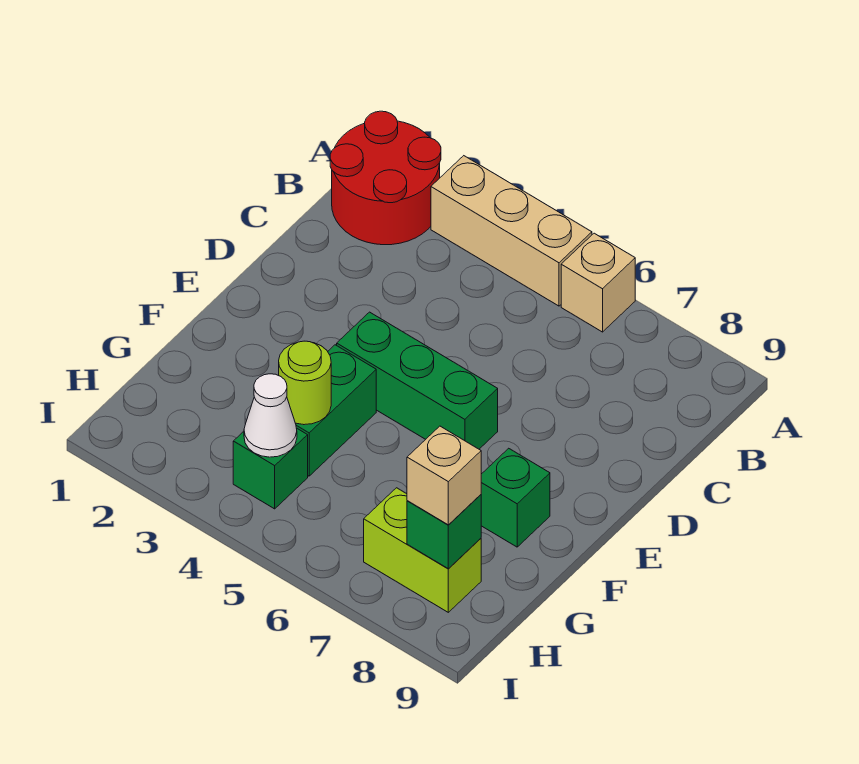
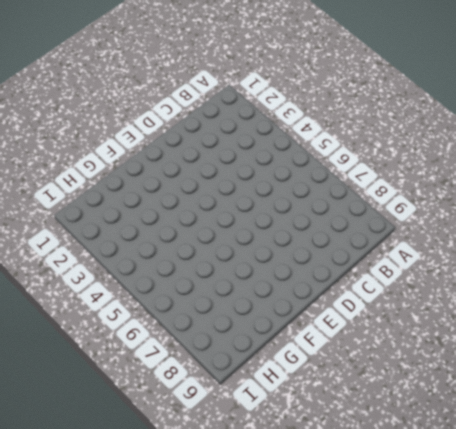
none -> red round brick A1:B2 level 1
none -> tan brick A3:A5 level 1
none -> tan brick A6 level 1

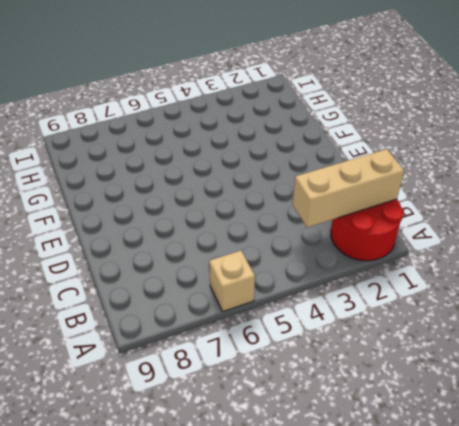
tan brick B1:B3 level 2 -> tan brick A3:A5 level 1
none -> green brick E4:E6 level 1
none -> green brick F4:G4 level 1
none -> green brick F8 level 1

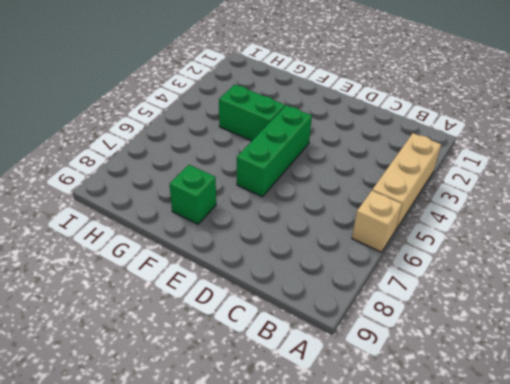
none -> red round brick A1:B2 level 1
none -> green brick H4 level 1
none -> lime brick H7:H8 level 1

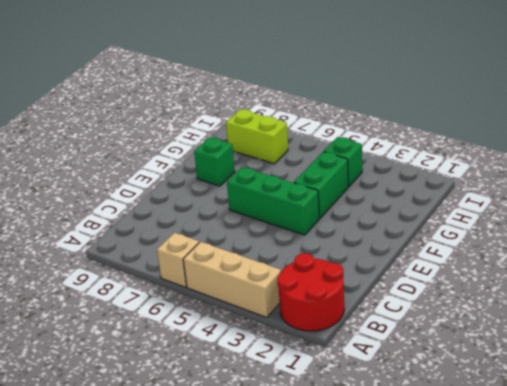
none -> lime round brick G4 level 2
none -> white cone H4 level 2
none -> green brick H8 level 2

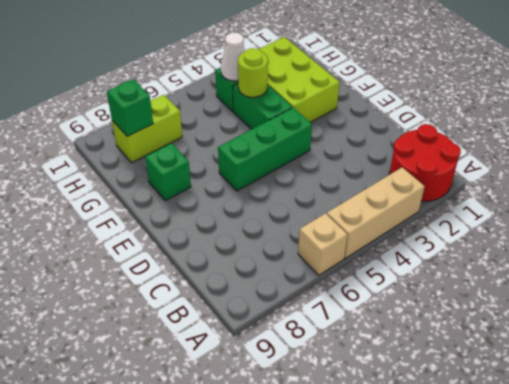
lime brick F2:H3 level 1 -> none
none -> tan brick H8 level 3

